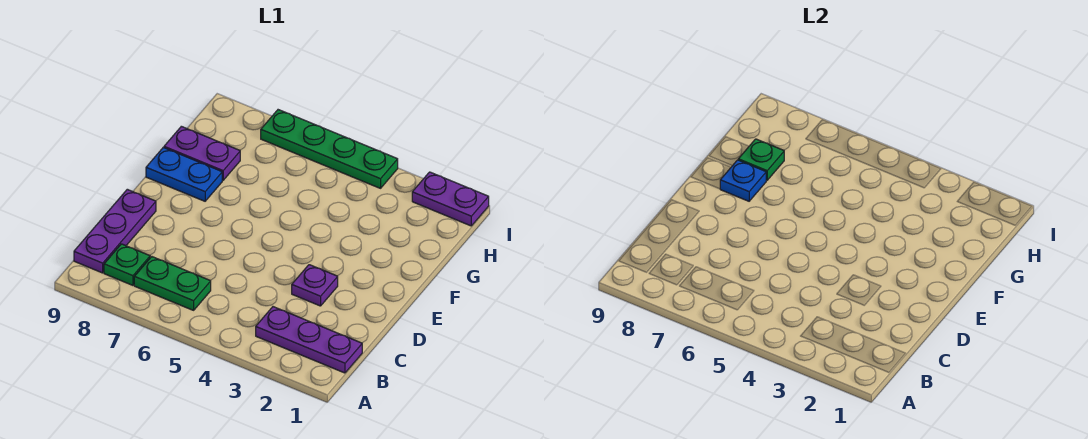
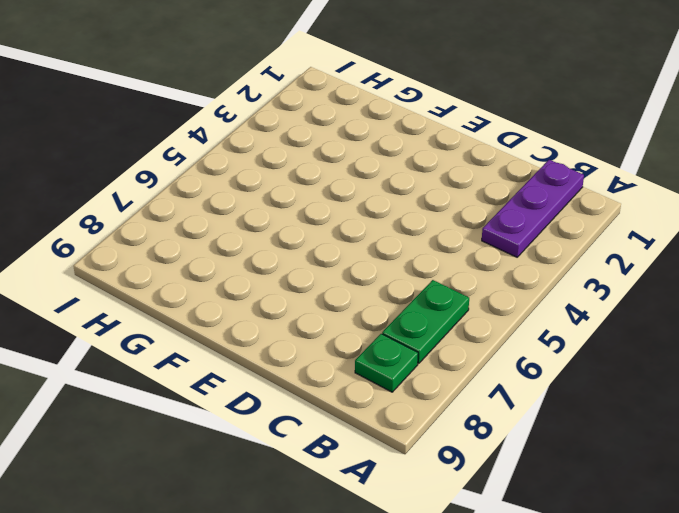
none -> purple plate B9:D9 level 1
none -> purple plate D3 level 1

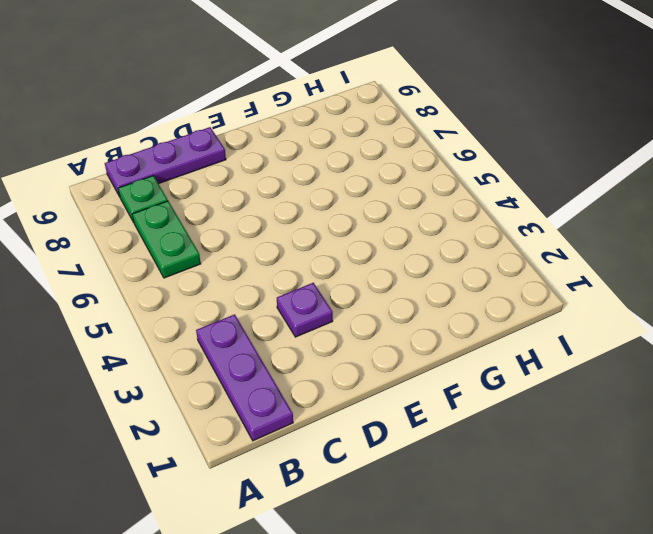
none -> blue plate F8:F9 level 1
none -> purple plate G8:G9 level 1

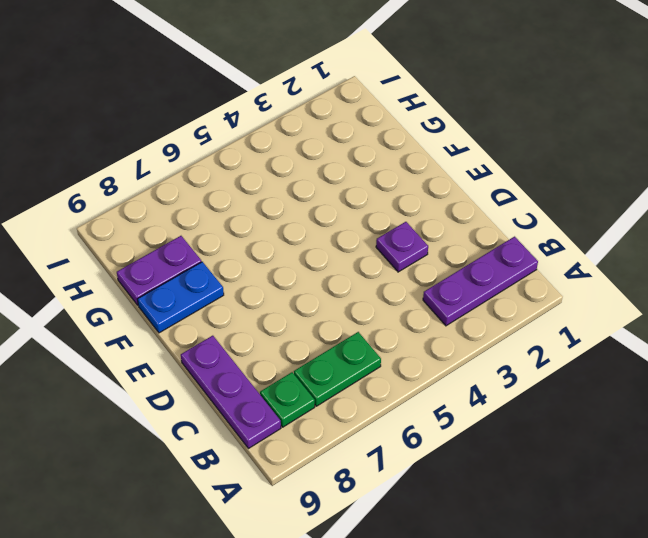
none -> purple plate I1:I2 level 1
none -> green plate I4:I7 level 1

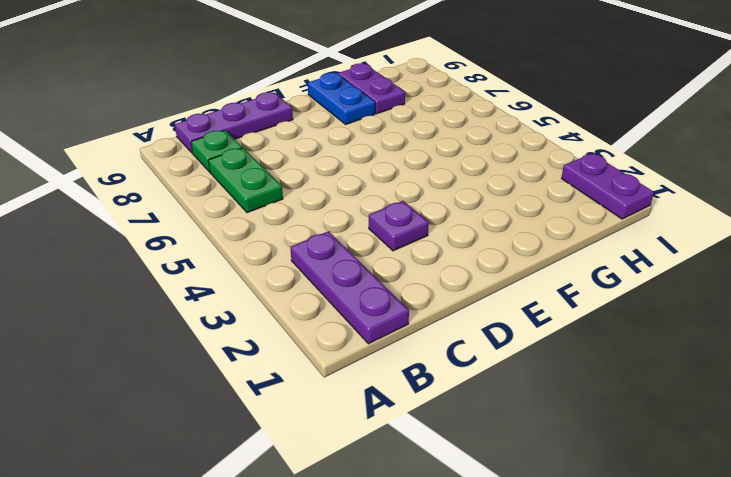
none -> green plate I4:I7 level 1
none -> blue plate F8 level 2

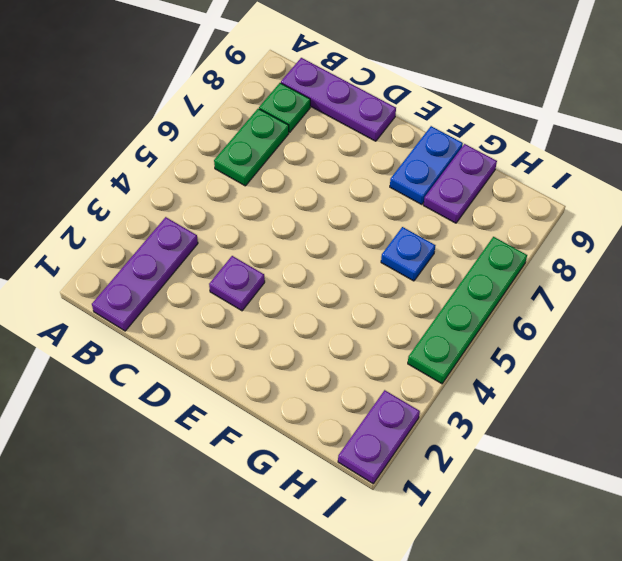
blue plate G6 level 1 -> blue plate F8 level 2
none -> green plate G8 level 2

